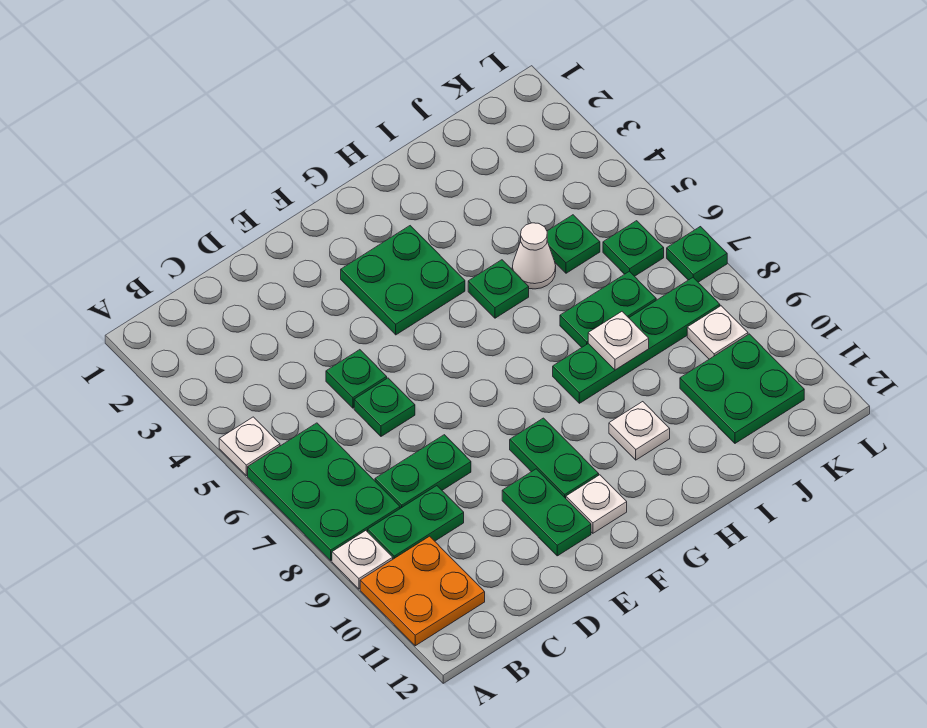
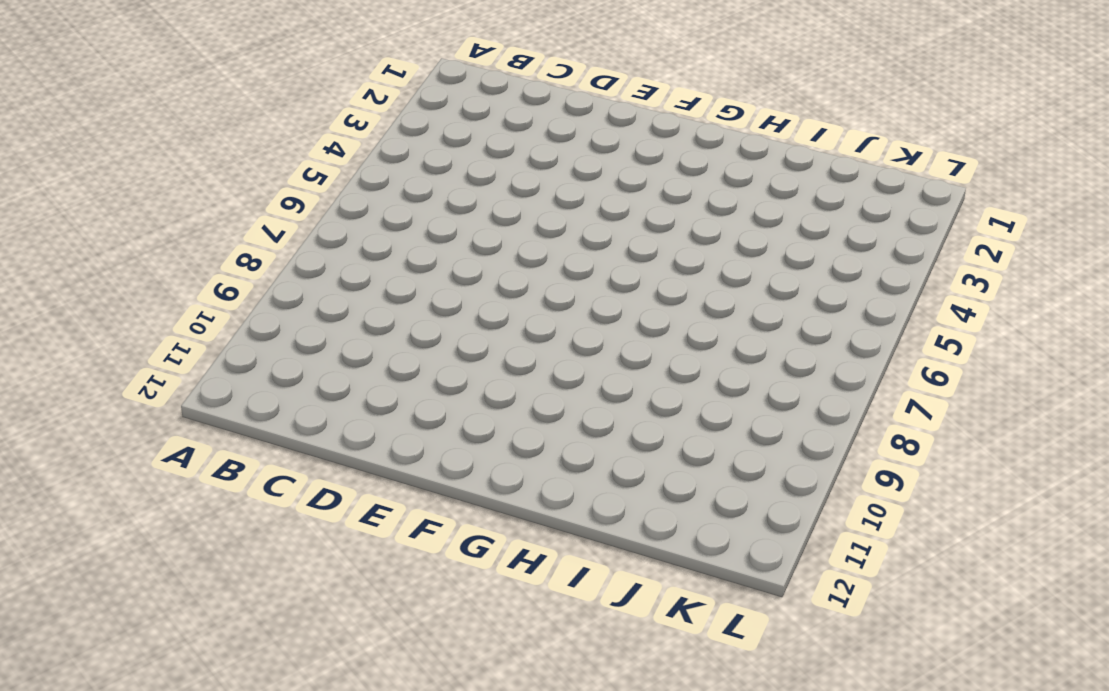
none -> white plate A5 level 1
none -> green plate A6:B8 level 1
none -> white plate A9 level 1

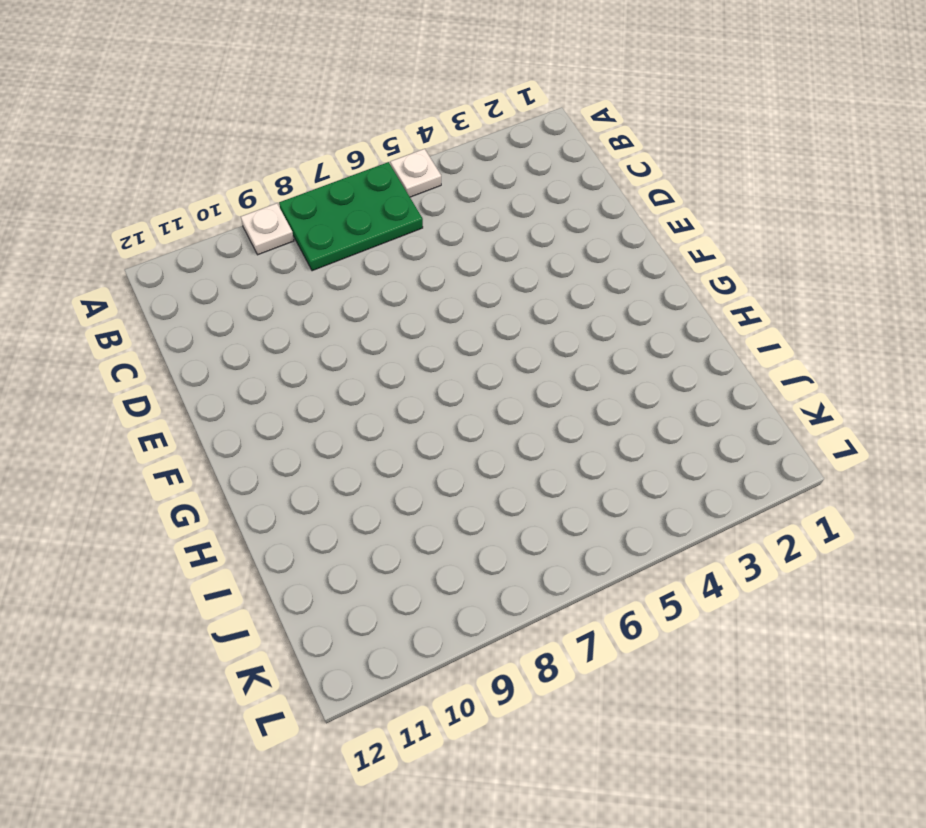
none -> orange plate A10:B11 level 1
none -> green plate B9:C9 level 1
none -> green plate C8:D8 level 1

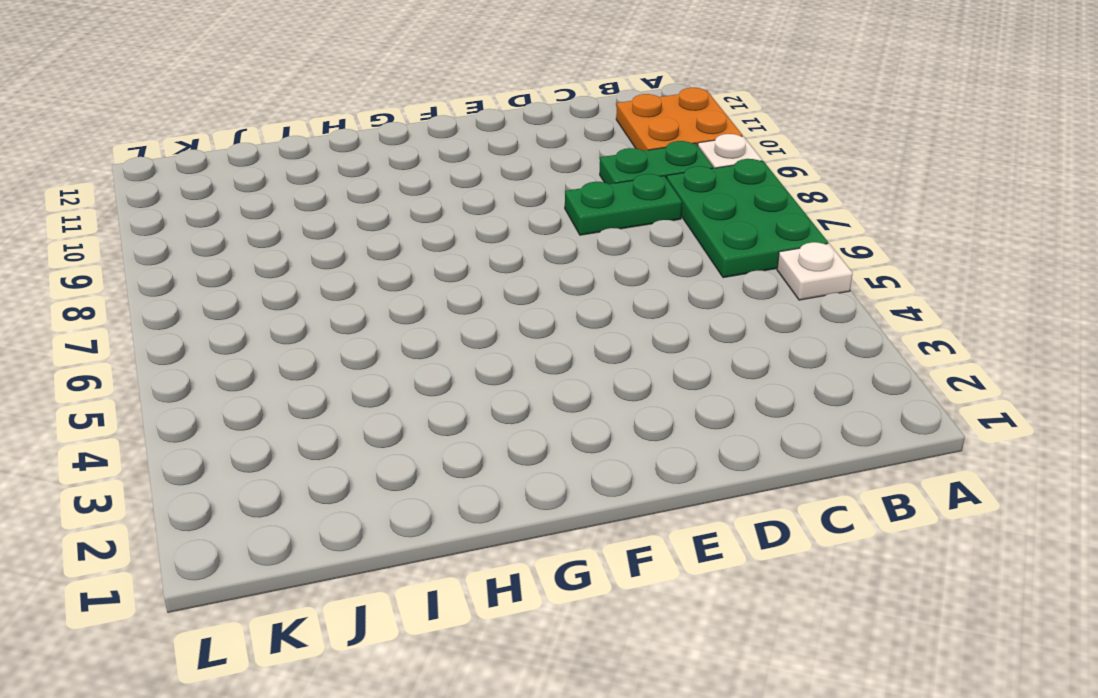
none -> green plate D5 level 1
none -> green plate D6 level 1
none -> green plate E10:E11 level 1

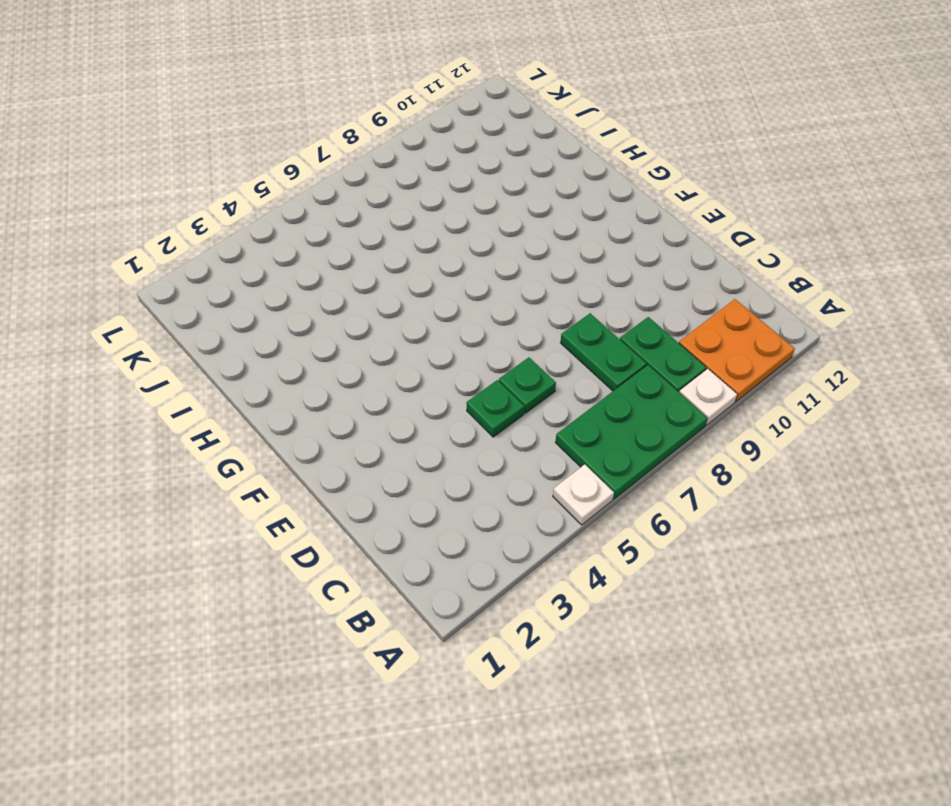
none -> green plate E10:E11 level 1
none -> green plate F3:G4 level 1
none -> green plate F9:F10 level 1

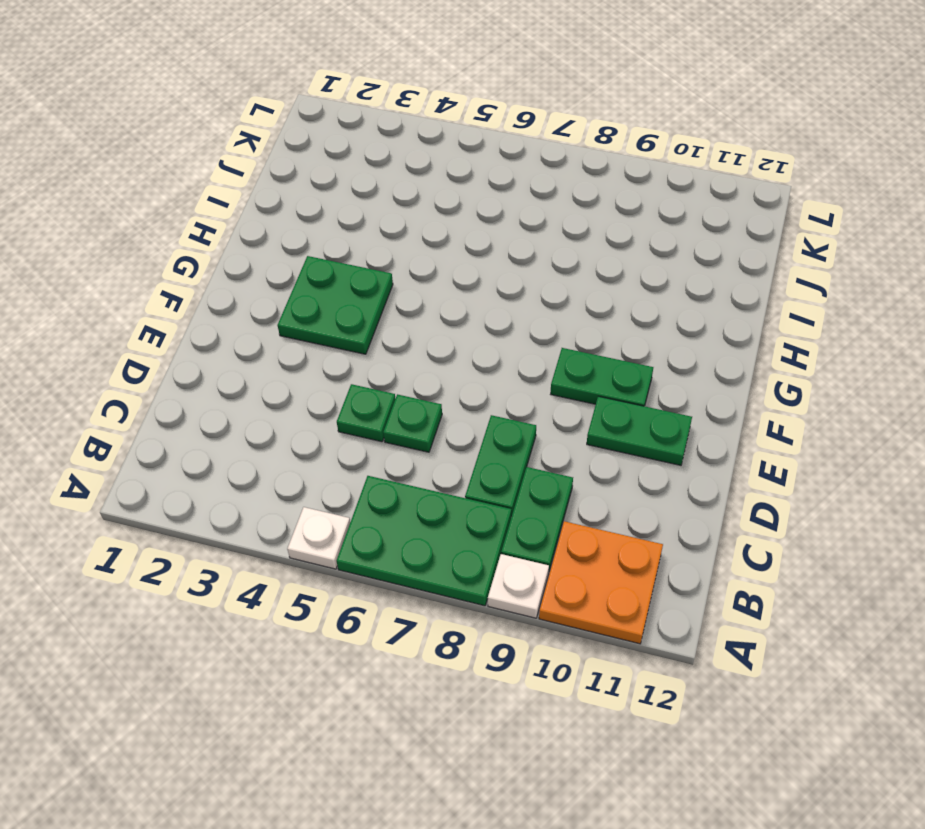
none -> white plate F11 level 1
none -> green plate H5 level 1
none -> green plate H8:K8 level 1

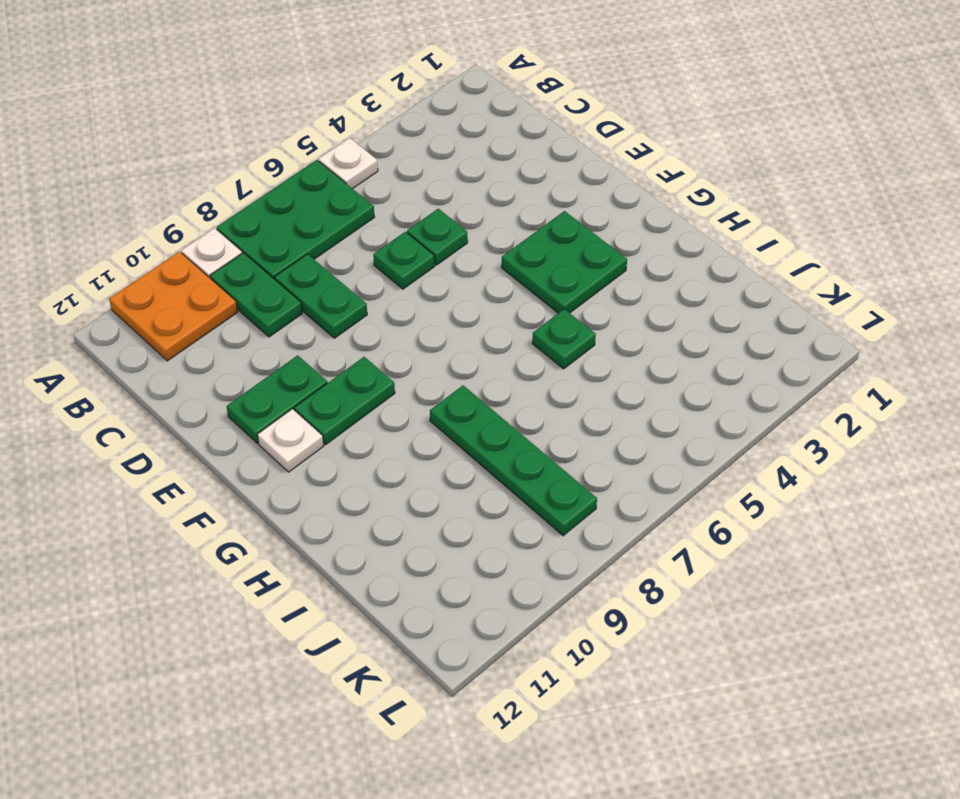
none -> white plate H10 level 1
none -> white cone I5 level 1
none -> green plate I7:J7 level 1

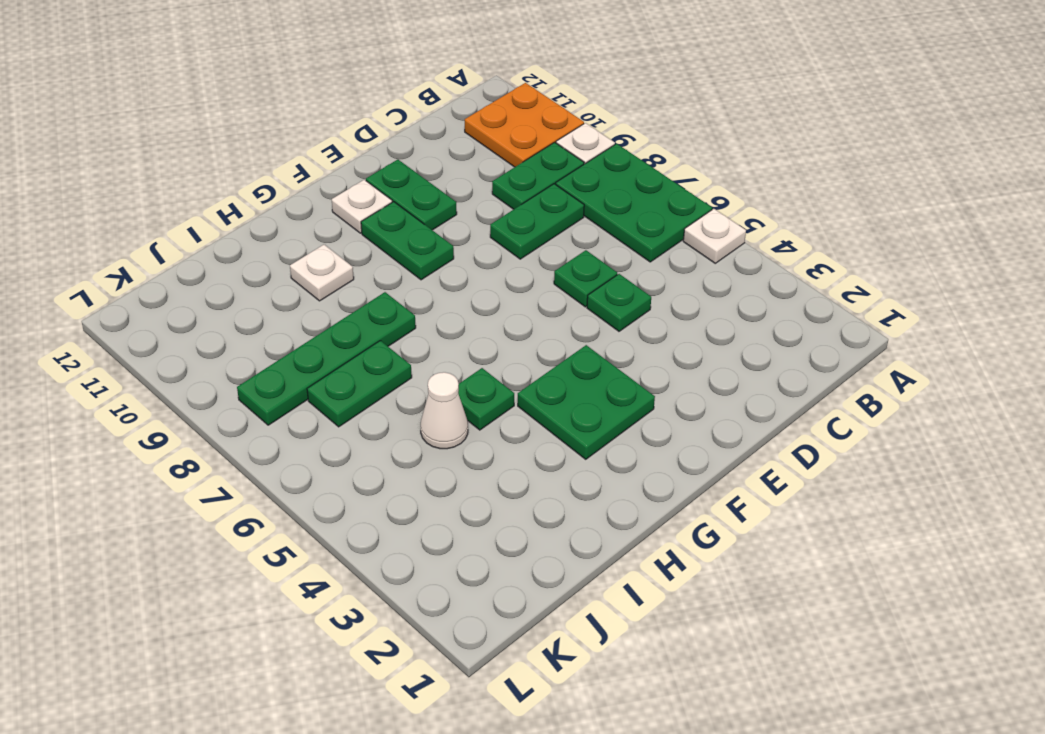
none -> green plate J5 level 1
none -> green plate J10:K11 level 1
none -> green plate K6 level 1

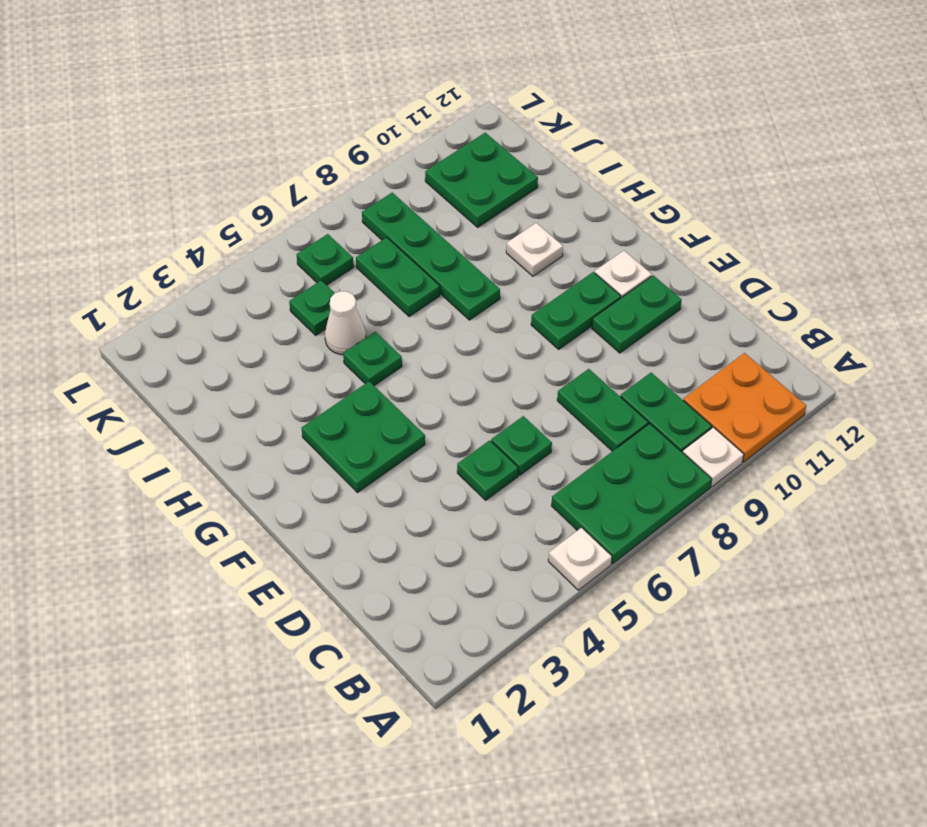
none -> white plate K9 level 1
none -> green plate L7 level 1
none -> white plate I8 level 2

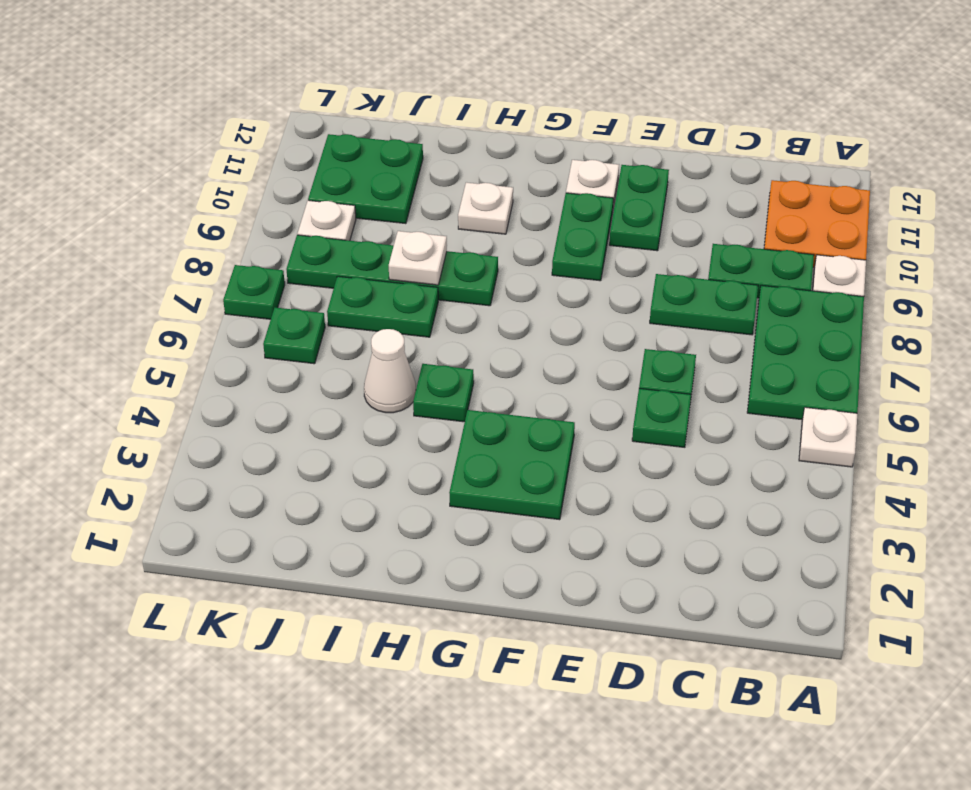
none -> green plate J5 level 1

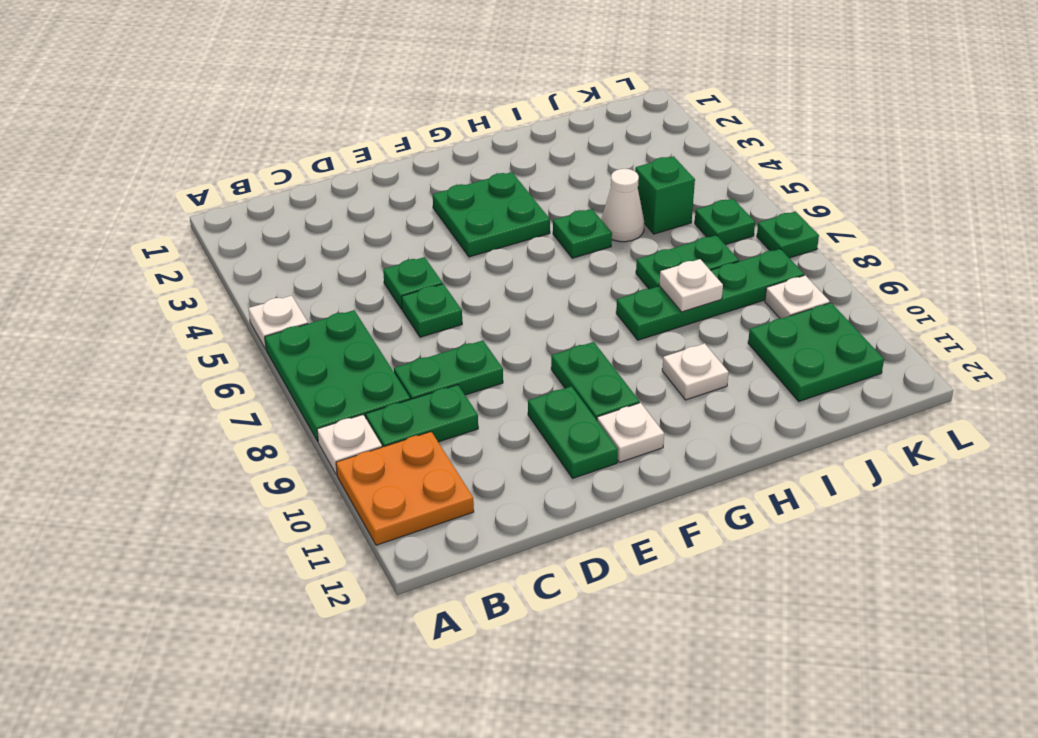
green brick J5 level 1 -> green plate J5 level 1

